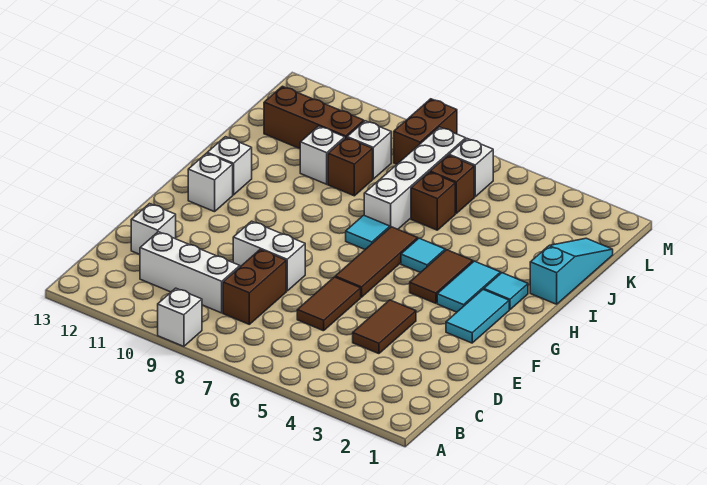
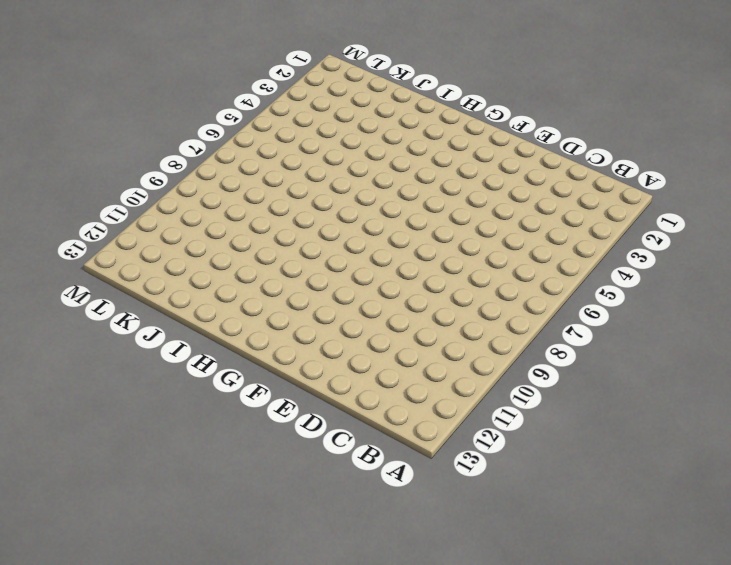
none -> white brick A9 level 1
none -> brown brick C8:D8 level 1
none -> white brick C9:C11 level 1

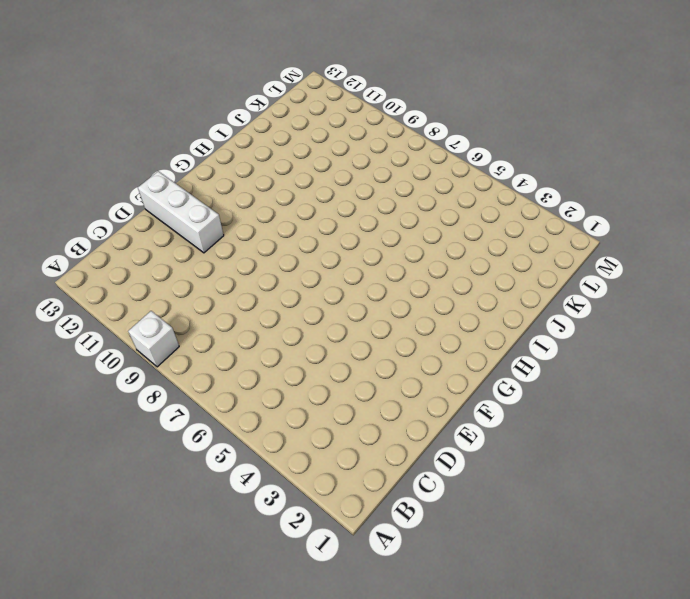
white brick E11:E13 level 1 -> white brick C9:C11 level 1
none -> brown brick C8:D8 level 1
none -> brown tile D4:E4 level 1
none -> brown tile D6:E6 level 1

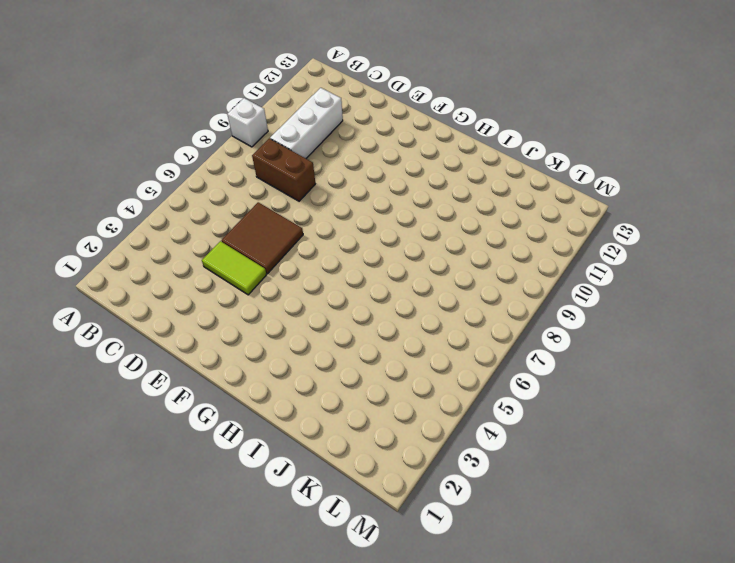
lime tile D4:E4 level 1 -> brown tile D4:E4 level 1
brown tile D5:E6 level 1 -> brown tile D6:E6 level 1
none -> white brick D12 level 1
none -> white brick E8:E9 level 1
none -> cyan tile F2:G2 level 1

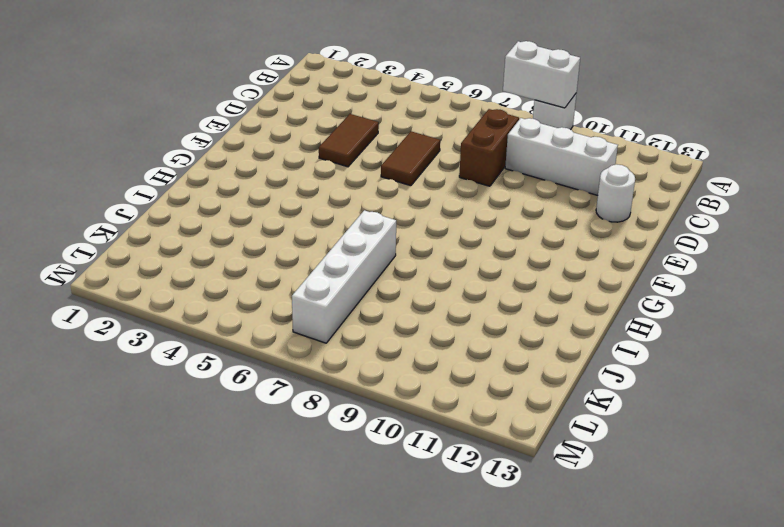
white brick A8:A9 level 2 -> white brick E8:E9 level 1
white round brick D12 level 1 -> white brick D12 level 1
none -> cyan tile F2:G2 level 1
none -> brown tile F6:H6 level 1
none -> cyan tile G3:H3 level 1

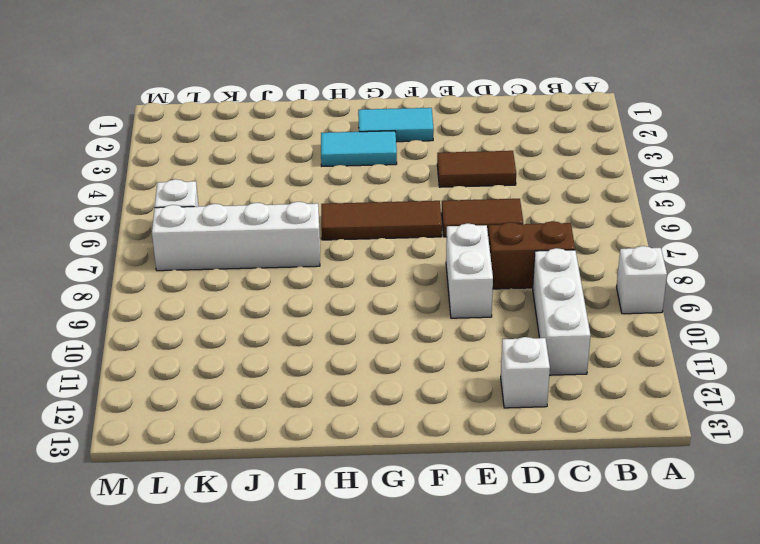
none -> brown tile G4:H4 level 1
none -> white brick G12 level 1
none -> cyan tile H2 level 1

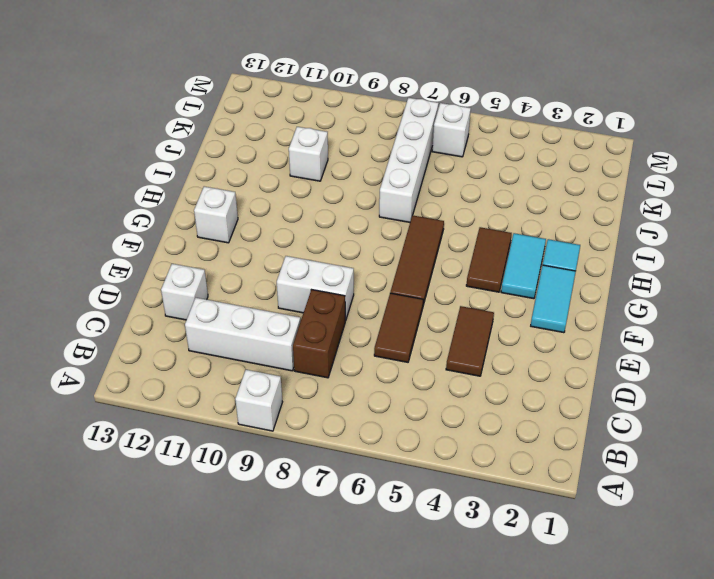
none -> cyan tile H5 level 1
none -> cyan tile H7 level 1
none -> white brick H12 level 1

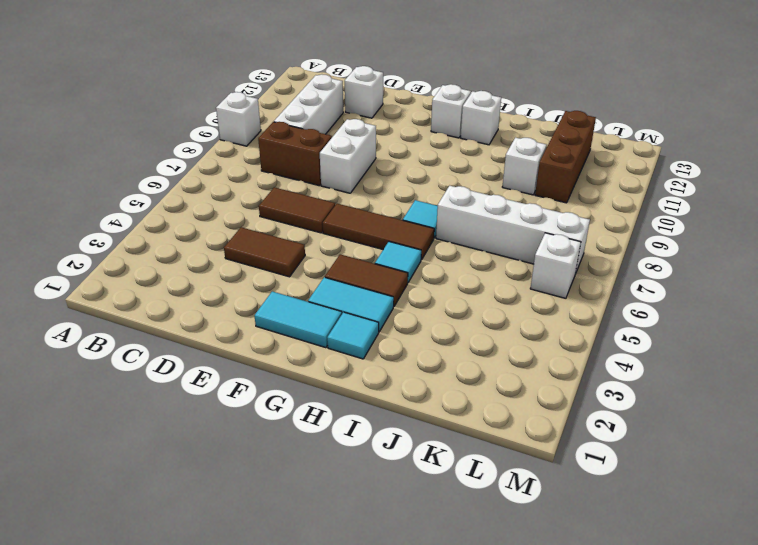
none -> cyan slope I1:K1 level 1 top I
none -> brown brick J6 level 1
none -> brown brick J9 level 1

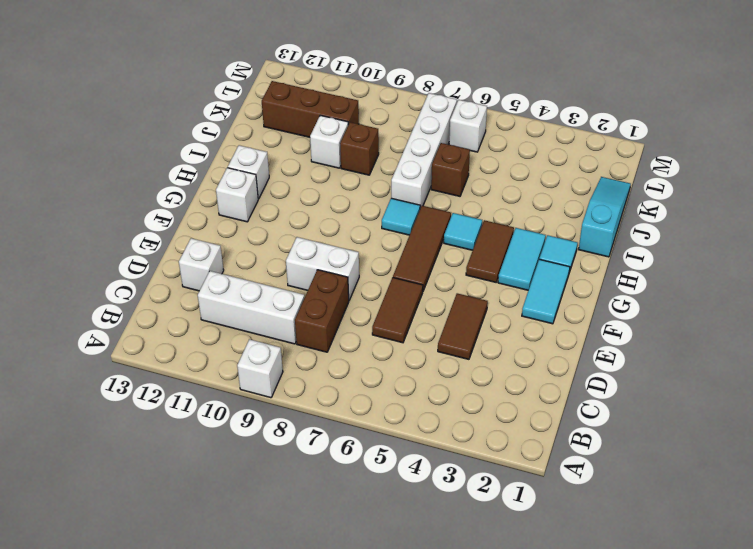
none -> brown brick K6 level 1
none -> white brick K9 level 1
none -> brown brick L8:M8 level 1

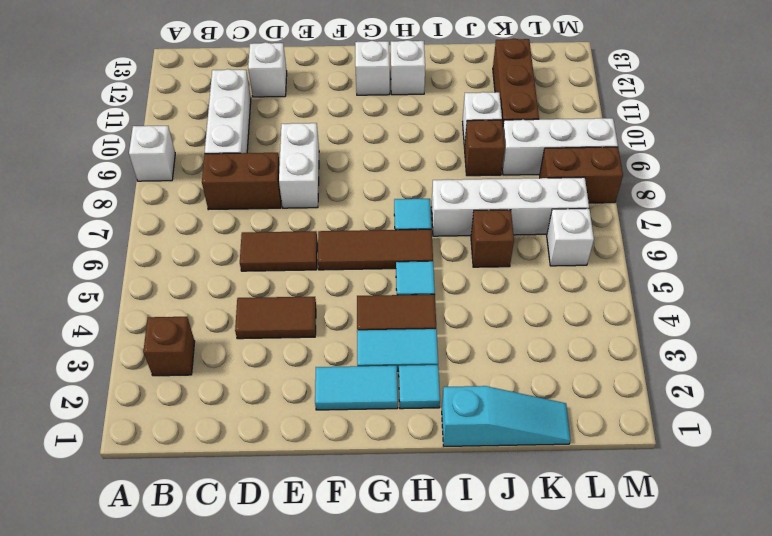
brown brick B3 level 1 -> brown brick K6 level 1
white brick K9:M9 level 1 -> white brick K9 level 1

